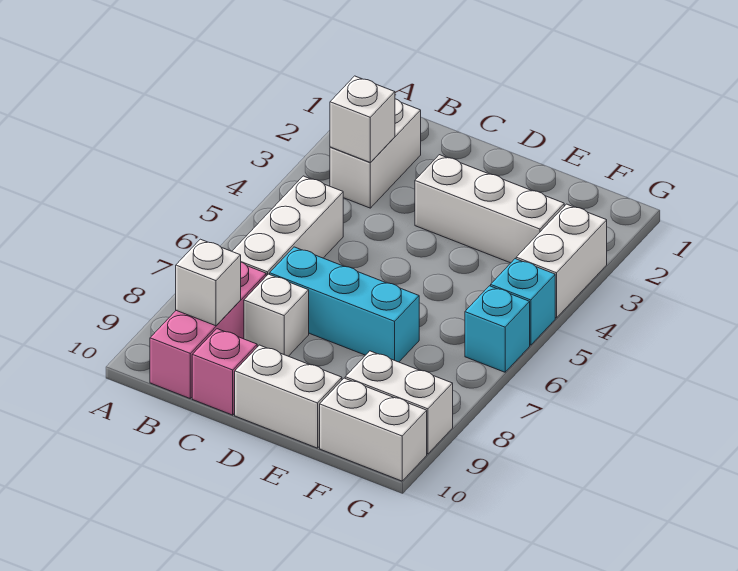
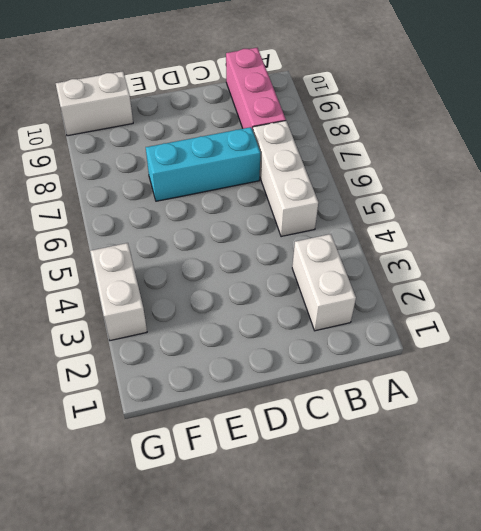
none -> white brick C8 level 1
none -> pink brick C10 level 1
none -> white brick D3:F3 level 1

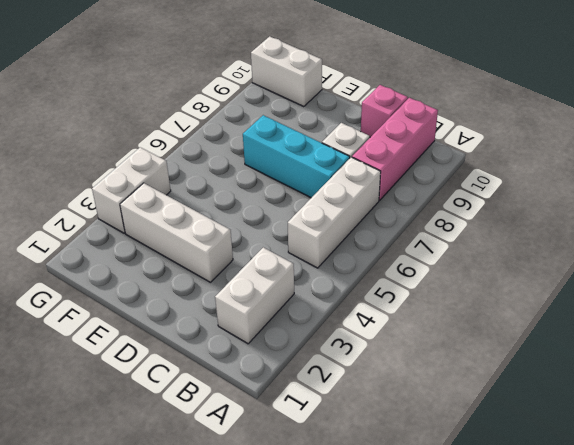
none -> white brick D10:E10 level 1
none -> white brick F9:G9 level 1
none -> cyan brick G5 level 1

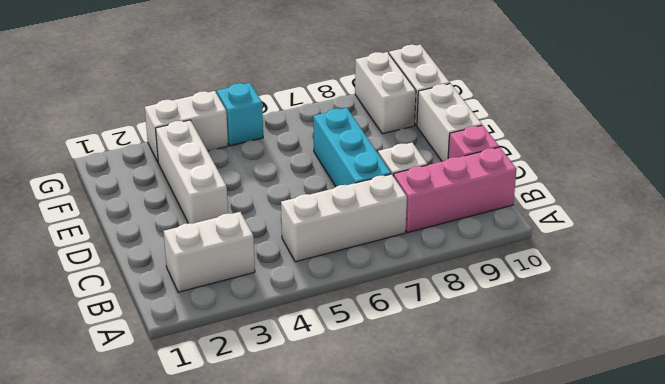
none -> cyan brick G6 level 1
none -> white brick B3 level 2
none -> white brick B9 level 2

